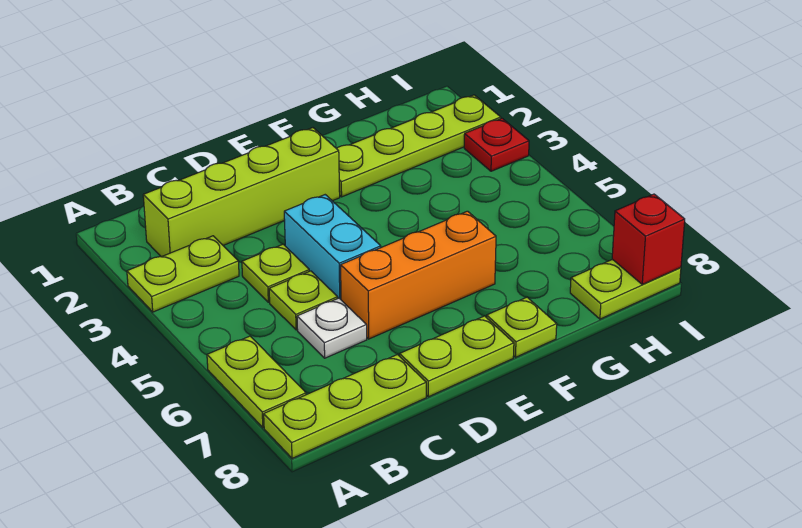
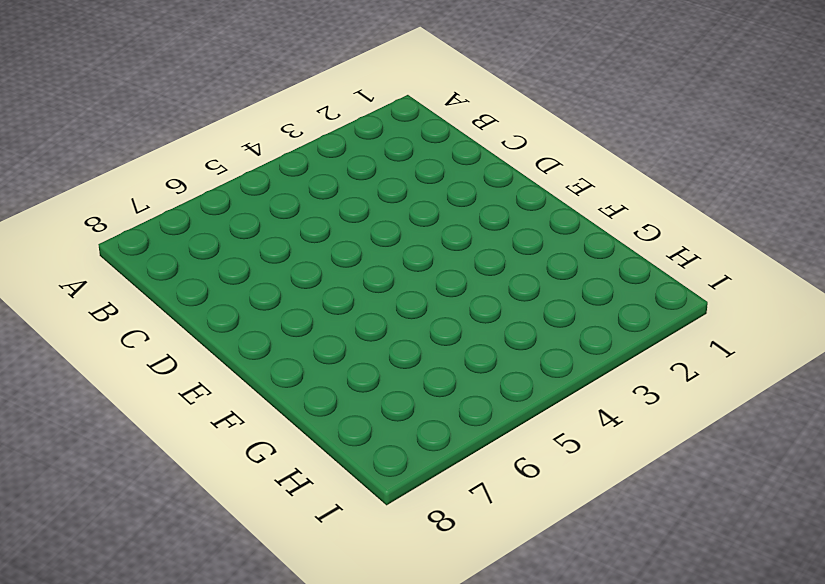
none -> lime plate A3:B3 level 1
none -> lime plate A6:A7 level 1
none -> lime plate A8:C8 level 1

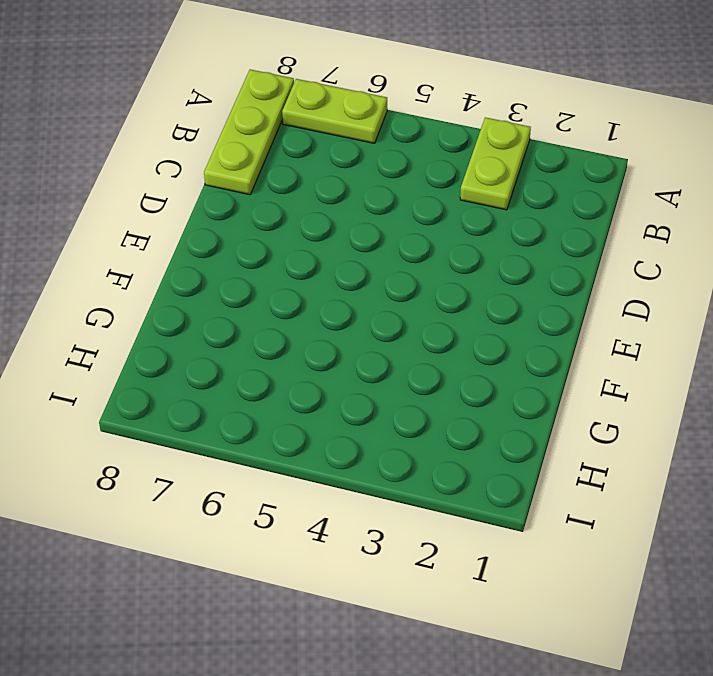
none -> lime brick B2:E2 level 1
none -> lime plate C4 level 1
none -> lime plate C5 level 1

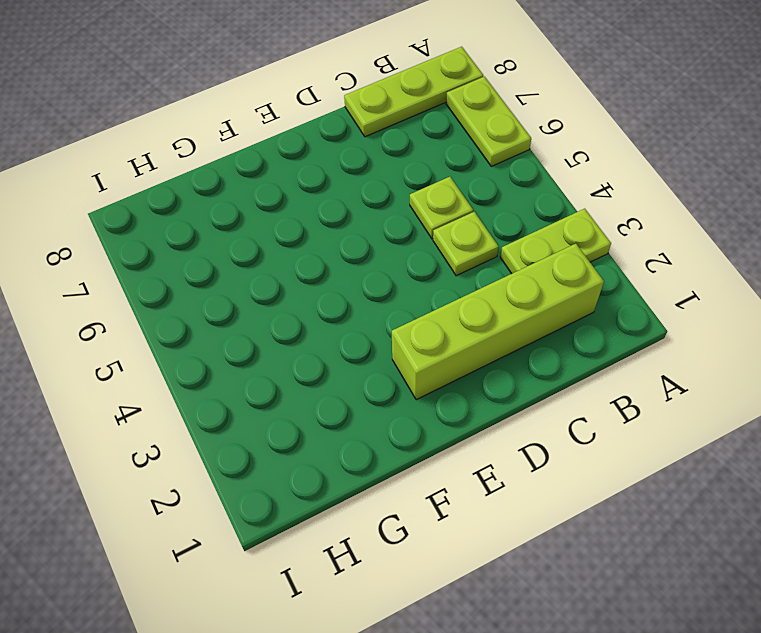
none -> white plate C6 level 1
none -> cyan brick D4:D5 level 1
none -> orange brick D6:F6 level 1

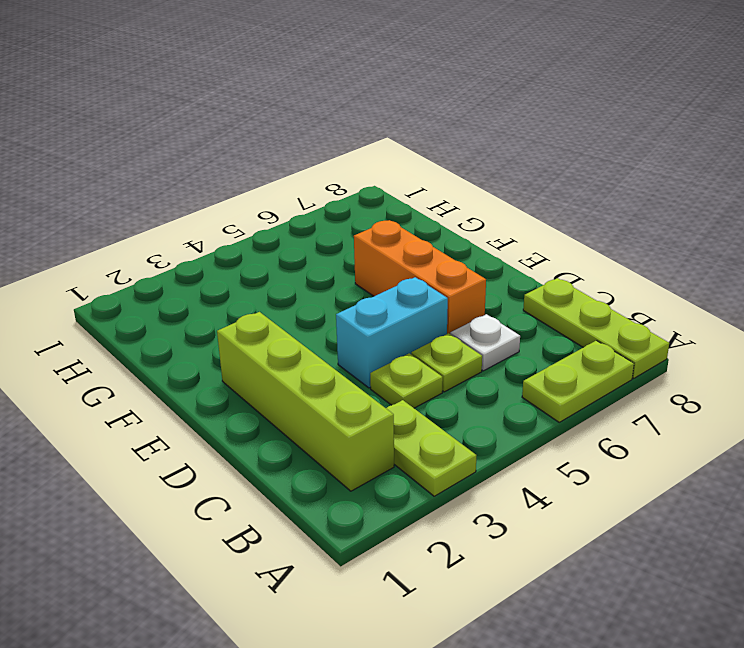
none -> lime plate D8:E8 level 1
none -> lime plate F2:I2 level 1
none -> lime plate F8 level 1

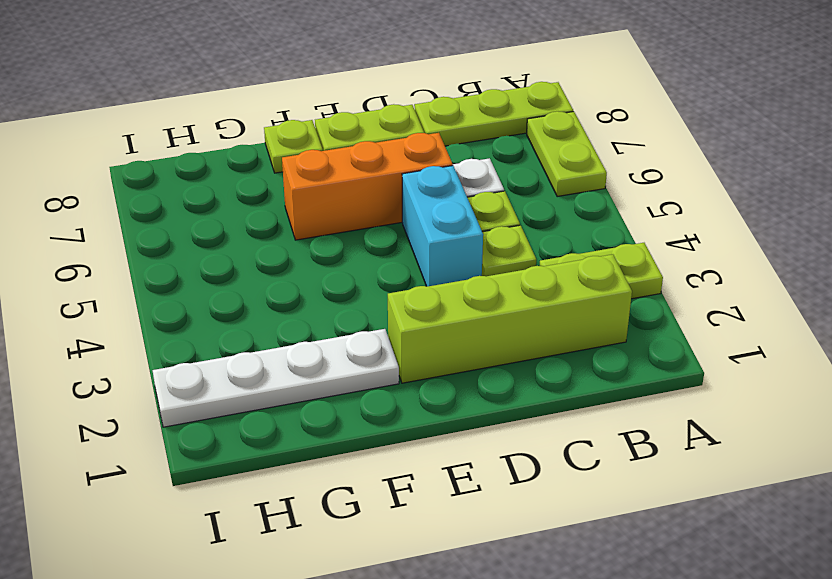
white plate F2:I2 level 1 -> lime plate F2:I2 level 1
none -> lime plate H8:I8 level 1
none -> red plate I3 level 1
none -> red brick I8 level 2

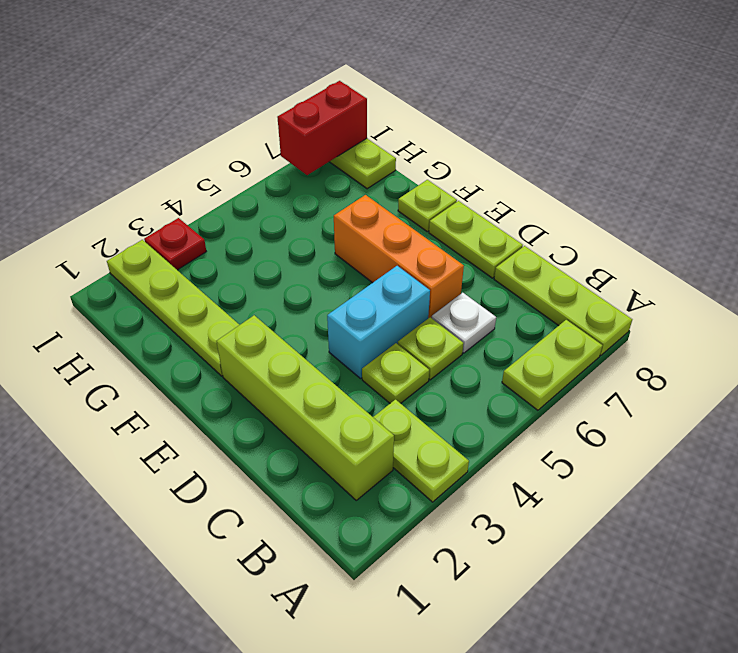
red brick I7:I8 level 2 -> red brick I8 level 2

